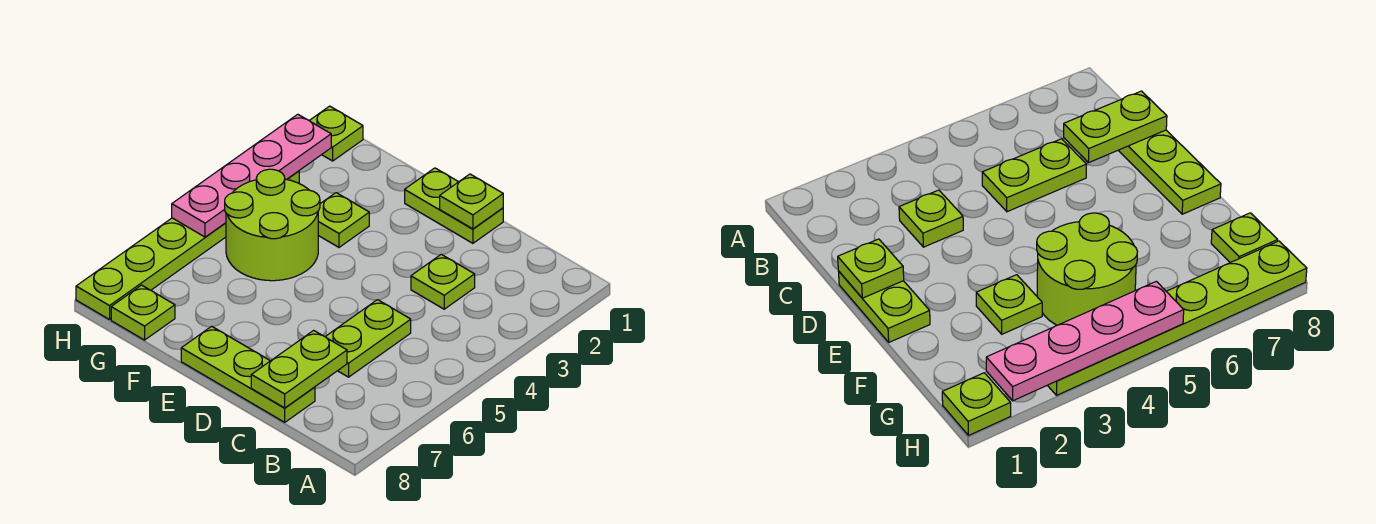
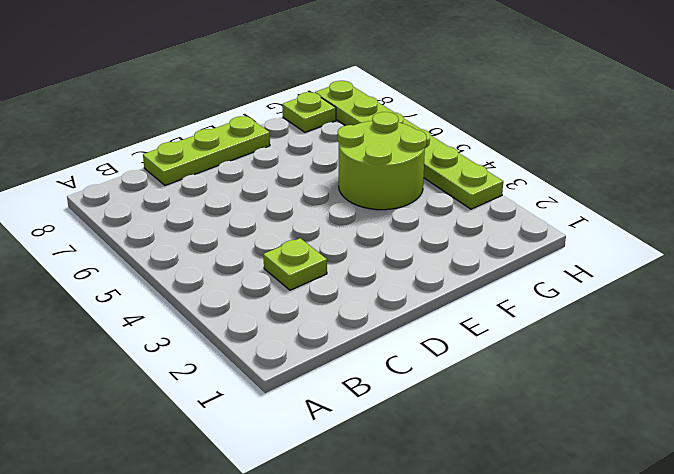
none -> lime plate C5:C6 level 1
none -> lime plate D1:E1 level 1
none -> lime plate F3 level 1

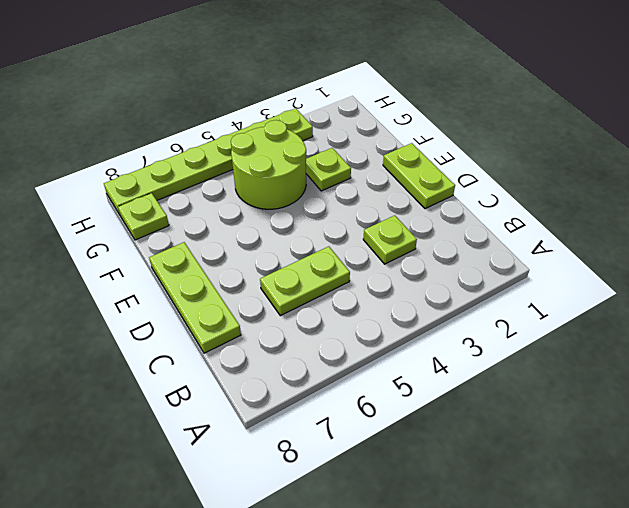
none -> lime plate H1 level 1
none -> lime plate C7:C8 level 2
none -> lime plate D1 level 2

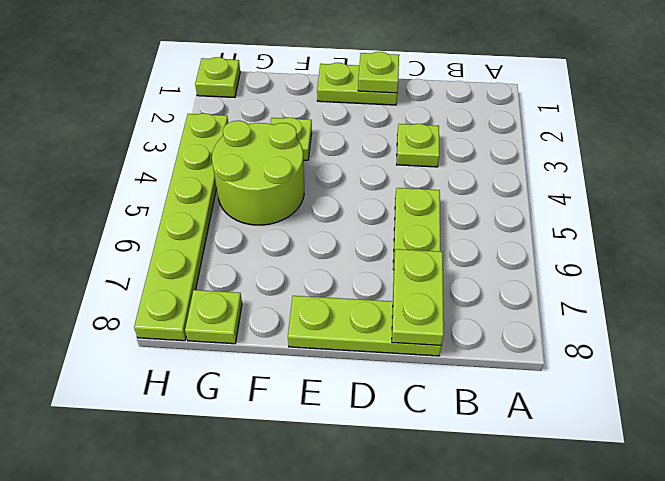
none -> pink plate H2:H5 level 2

